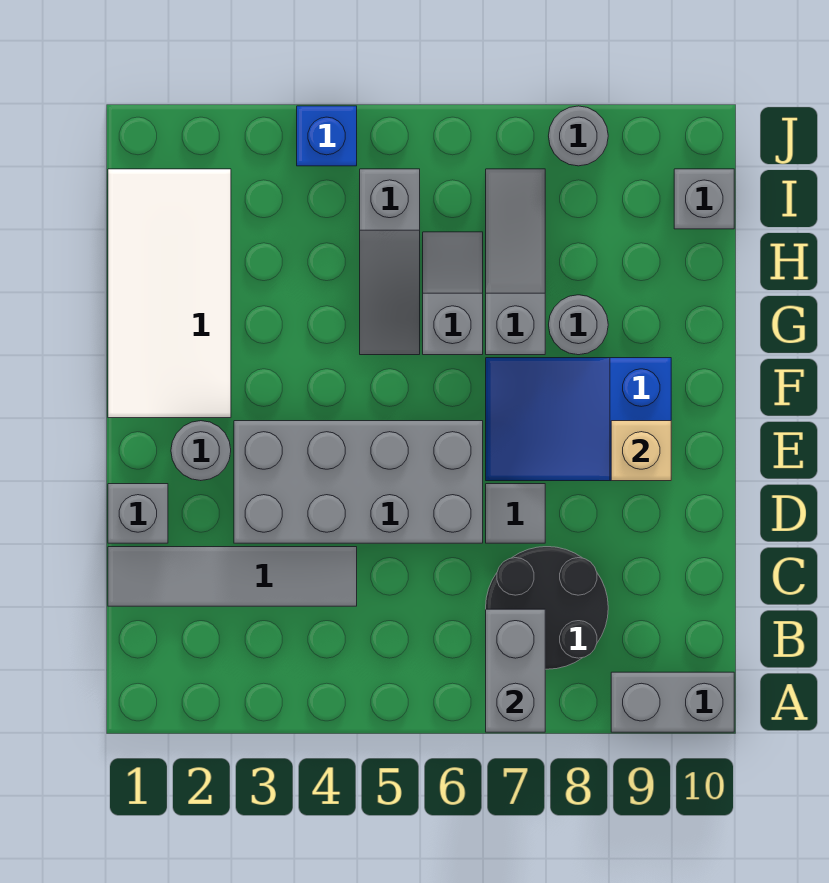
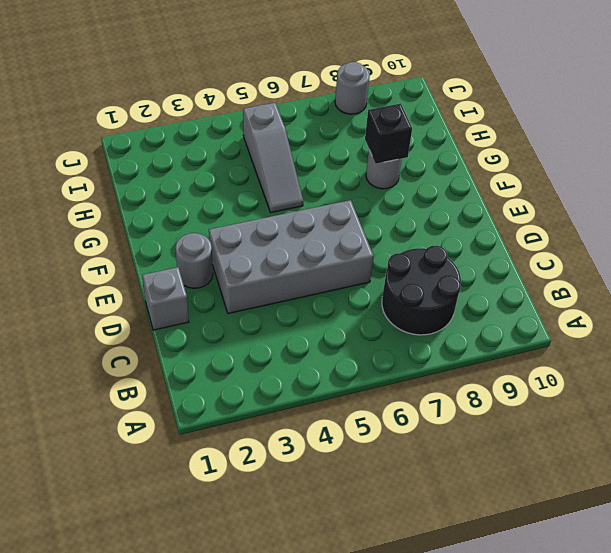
black brick G8 level 2 -> none
none -> grey brick A9:A10 level 1
none -> grey tile C1:C4 level 1
none -> grey tile D7 level 1

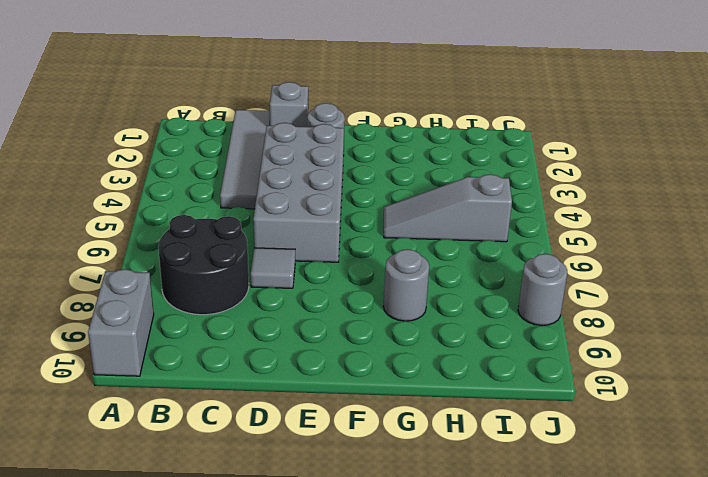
none -> blue slope E7:F9 level 1 top 9
none -> white tile F1:I2 level 1
none -> grey slope G6:H6 level 1 top G

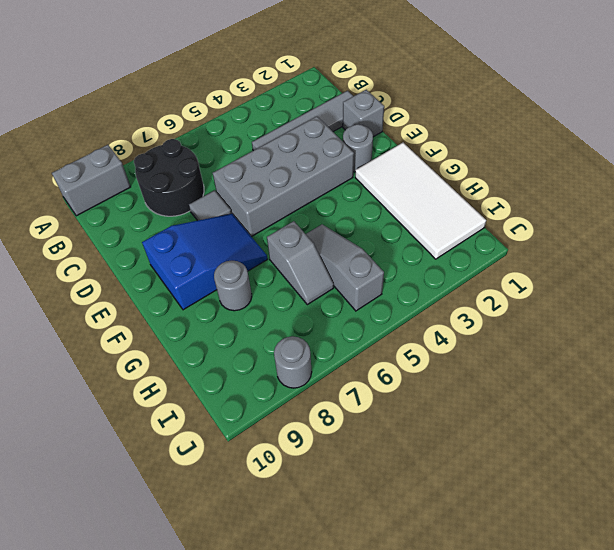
none -> grey slope G7:I7 level 1 top G
none -> grey brick I10 level 1
none -> blue brick J4 level 1

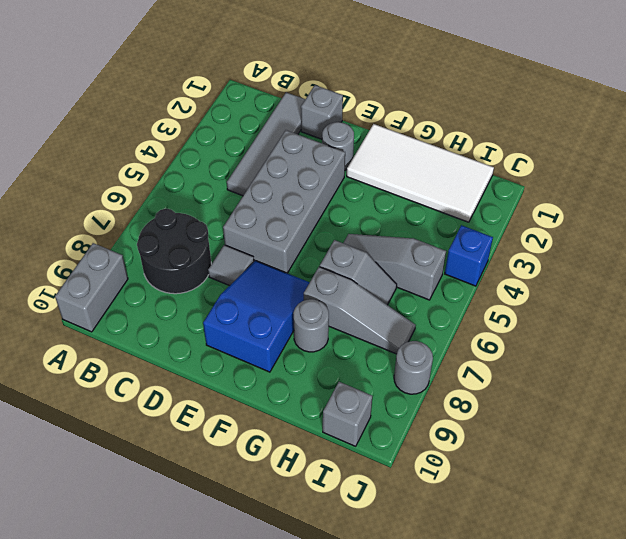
none -> grey brick A7:B7 level 2
none -> tan brick E9 level 2

